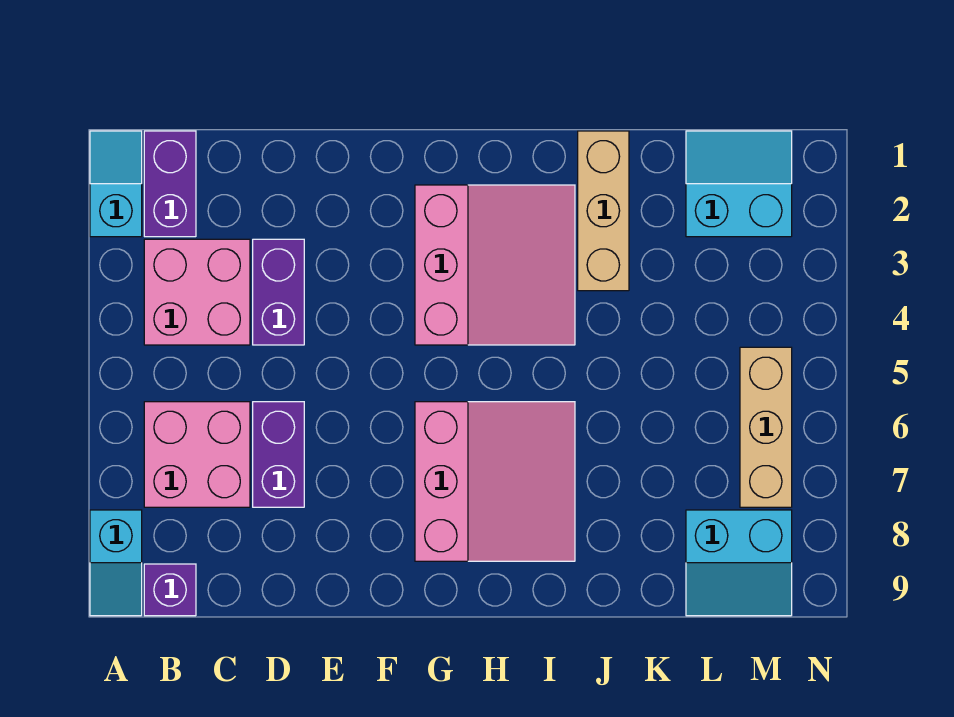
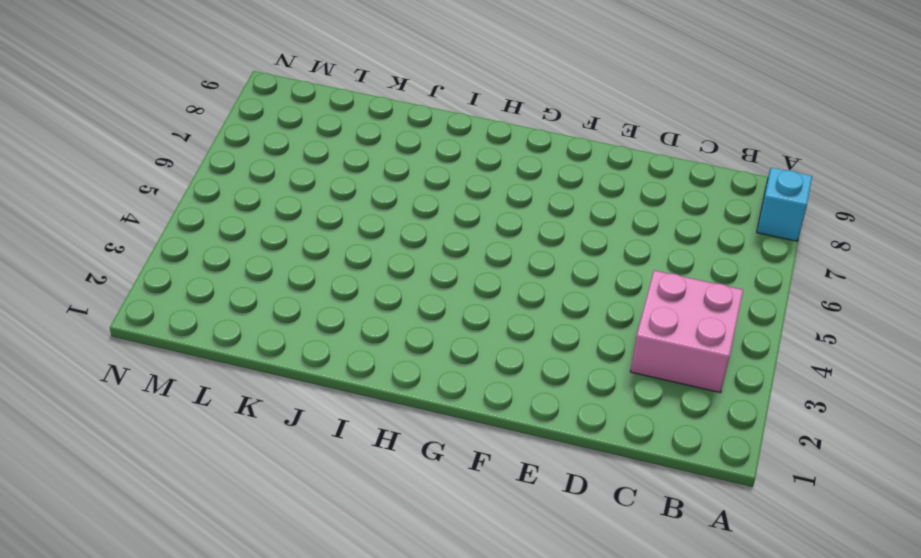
none -> cyan slope A1:A2 level 1 top 2
none -> purple brick B1:B2 level 1
none -> pink brick B6:C7 level 1

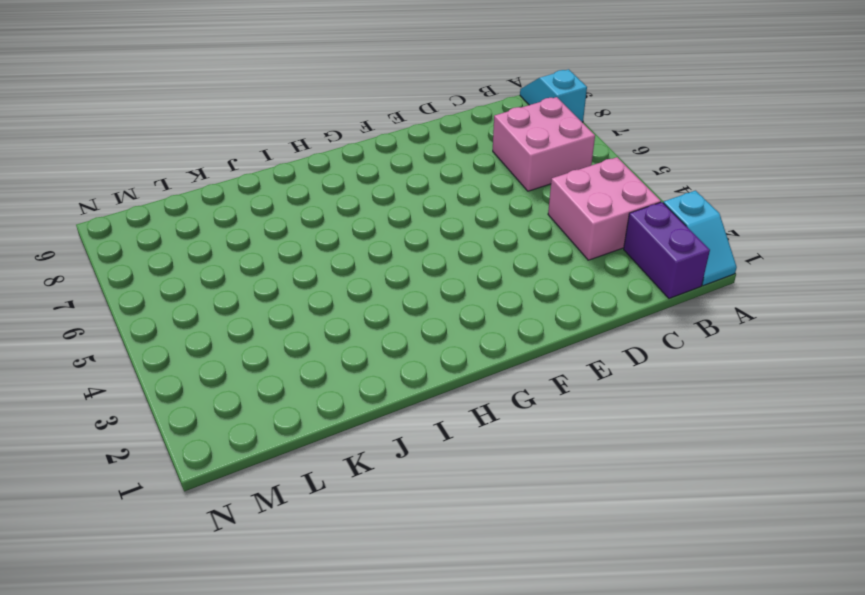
none -> purple brick B9 level 1
none -> purple brick D3:D4 level 1
none -> purple brick D6:D7 level 1

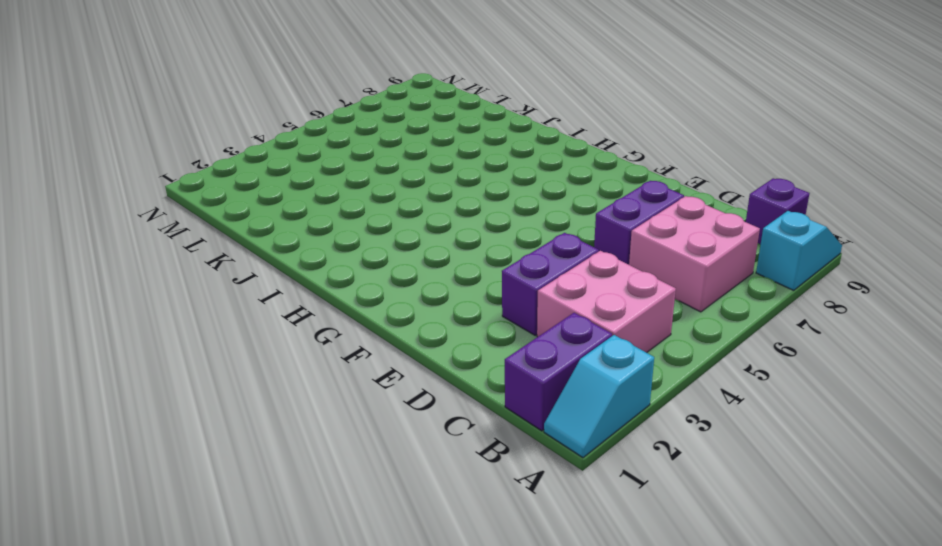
none -> pink slope G2:I4 level 1 top G
none -> pink slope G6:I8 level 1 top G
none -> tan brick J1:J3 level 1

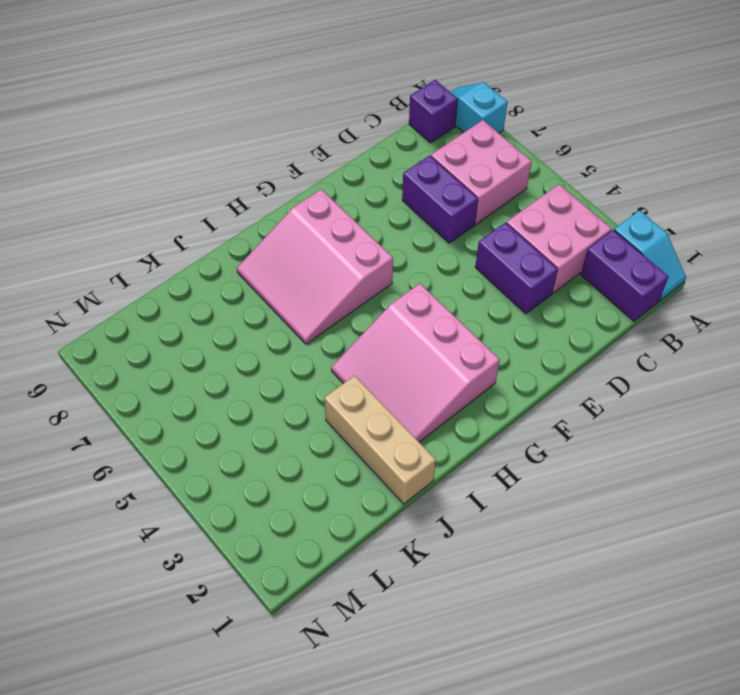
none -> cyan slope L1:M2 level 1 top 2
none -> cyan slope L8:M9 level 1 top 8
none -> tan brick M5:M7 level 1

